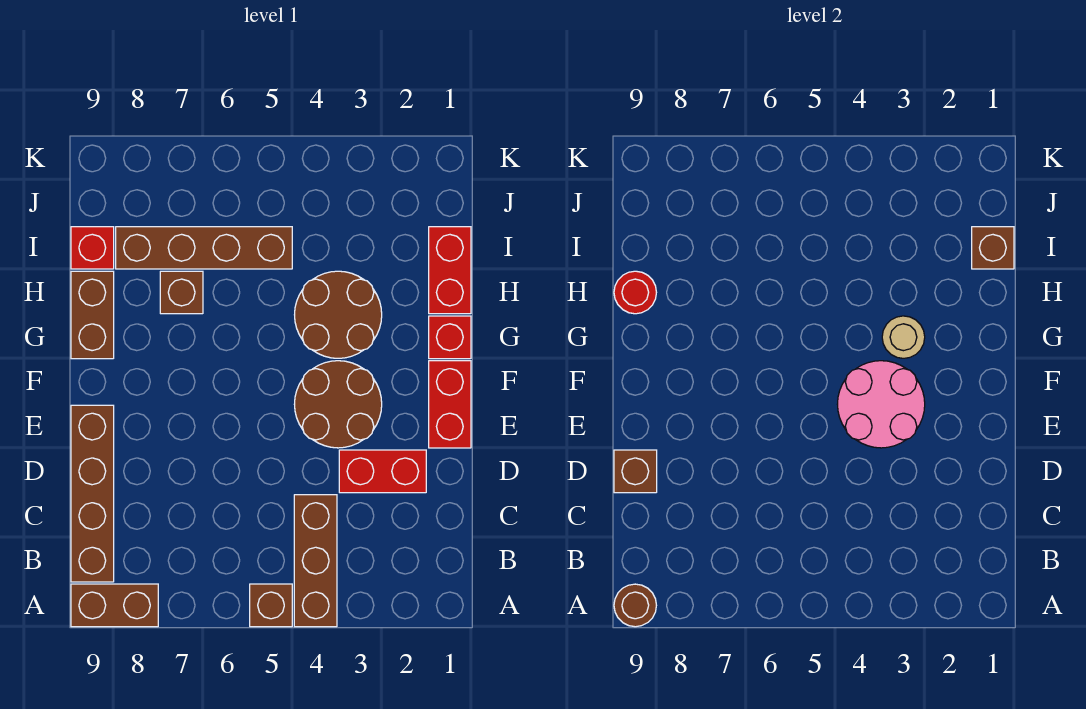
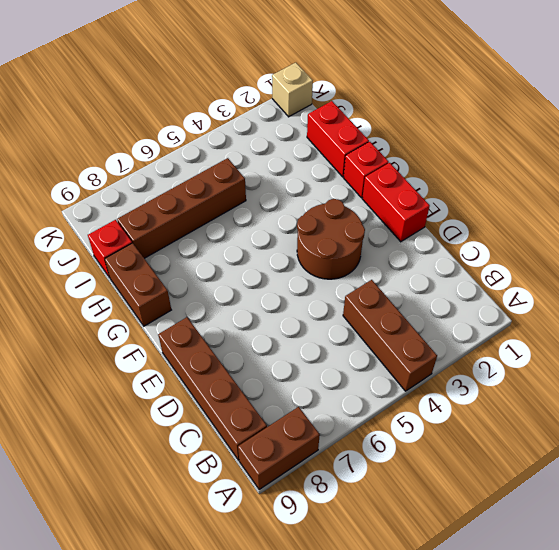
tan brick K1 level 1 -> none
none -> brown brick A5 level 1
none -> red brick D2:D3 level 1
none -> brown round brick G3:H4 level 1

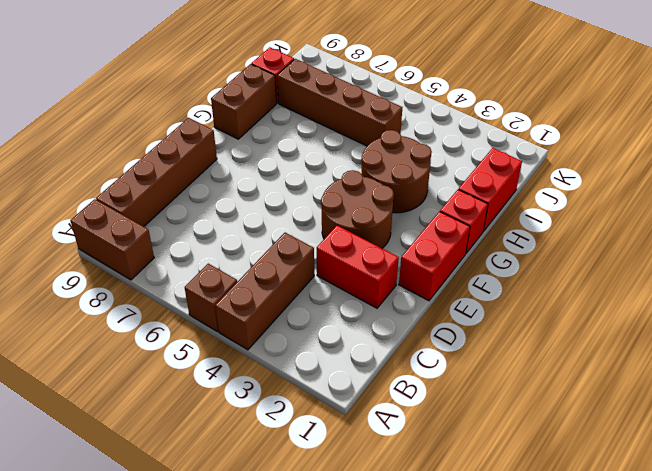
none -> brown brick H7 level 1
none -> brown round brick A9 level 2
none -> brown brick D9 level 2

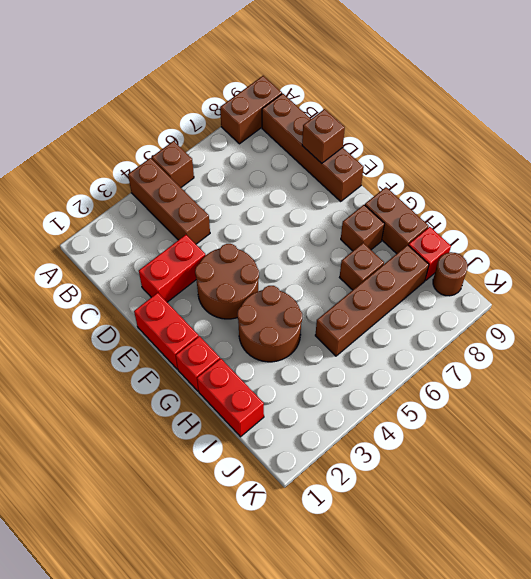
brown brick G8 level 1 -> brown brick I1 level 2
brown round brick J9 level 1 -> brown round brick A9 level 2
none -> pink round brick E3:F4 level 2
none -> tan round brick G3 level 2
none -> red round brick H9 level 2

